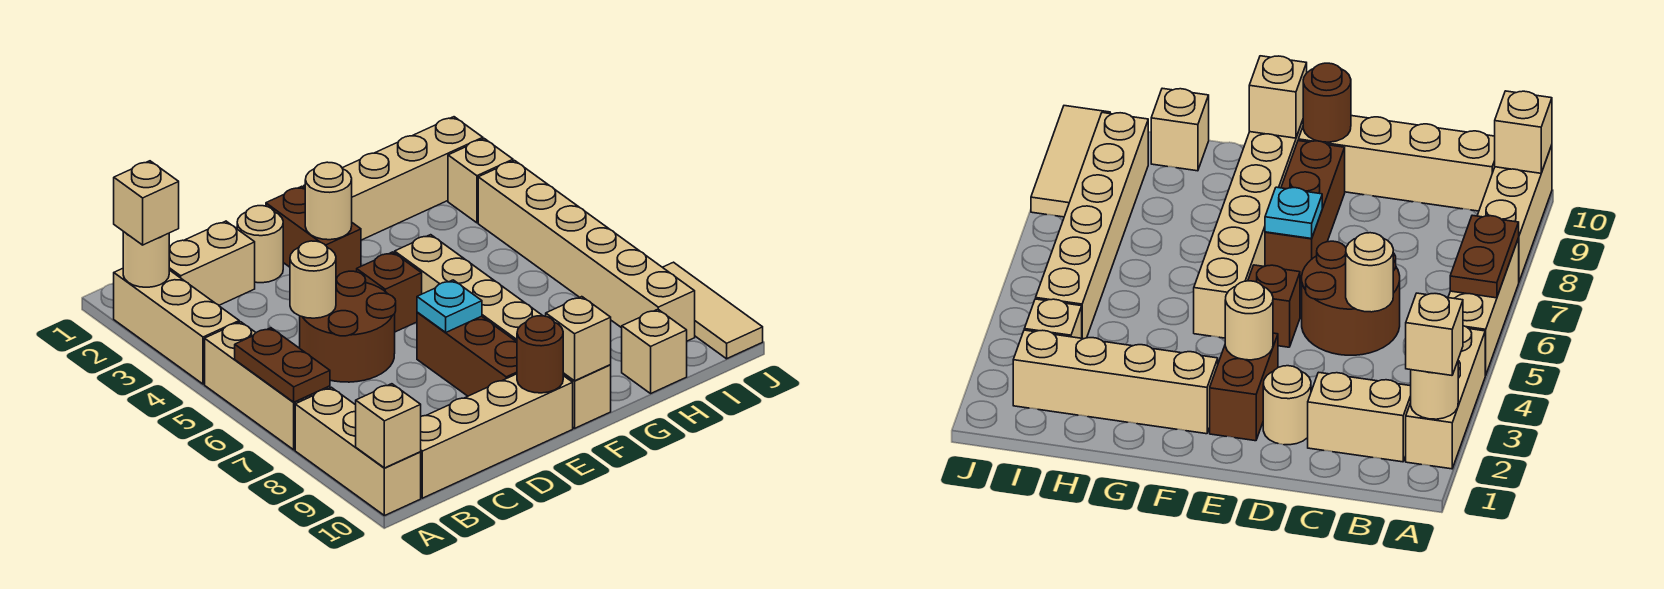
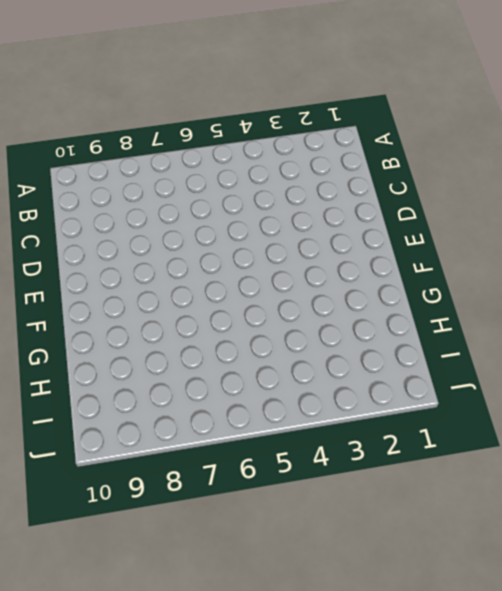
none -> tan brick A2:A4 level 1
none -> tan brick A5:A7 level 1
none -> tan brick A8:A10 level 1

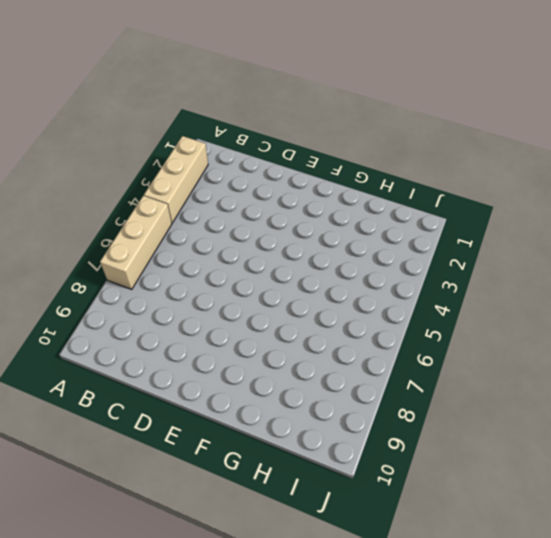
none -> tan brick A8:A10 level 1
none -> tan brick B2:C2 level 1
none -> tan brick B10:E10 level 1

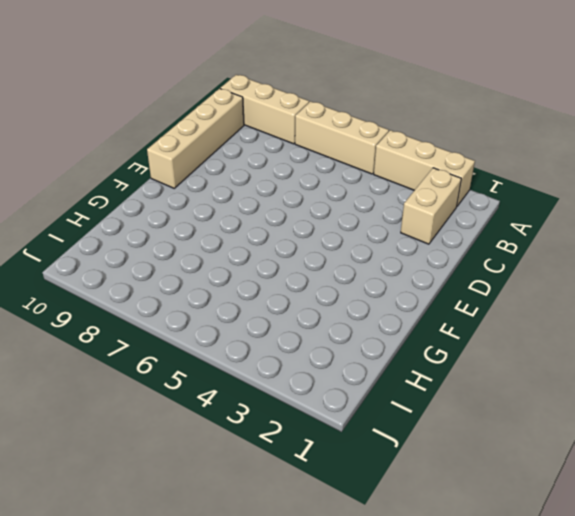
none -> brown round brick C5:D6 level 1
none -> tan round brick D2 level 1
none -> brown brick E2:E3 level 1

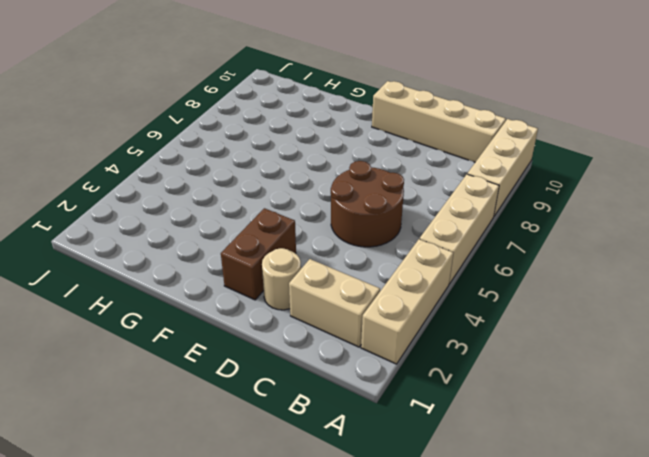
none -> brown brick E5 level 1
none -> brown brick E7:E9 level 1
none -> tan brick F2:I2 level 1

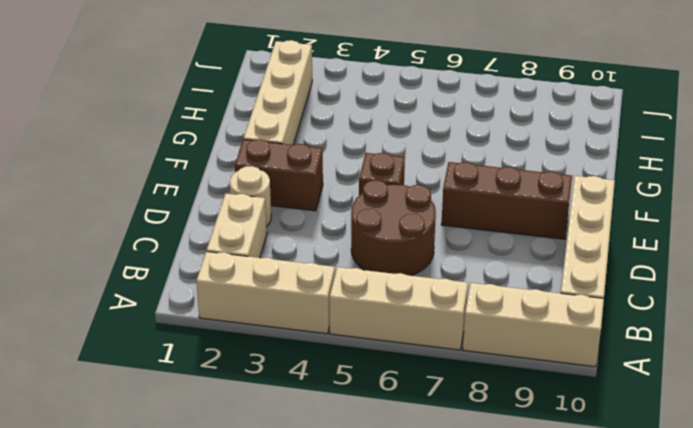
none -> tan brick F5:F10 level 1
none -> tan brick H10 level 1
none -> tan brick I3 level 1

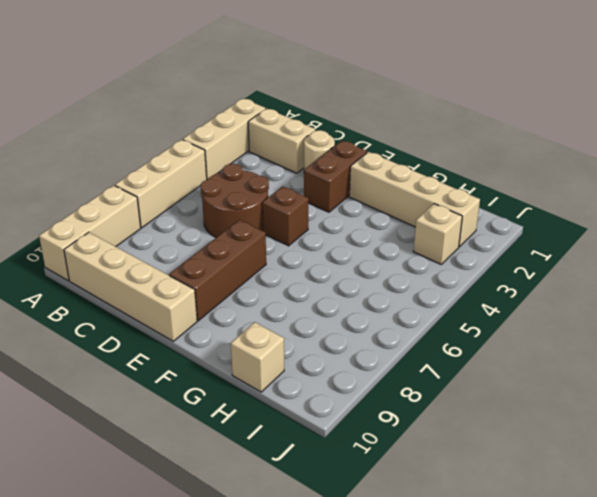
none -> tan brick F5:F10 level 1
none -> tan brick I4:I9 level 1
none -> tan tile J8:J10 level 1

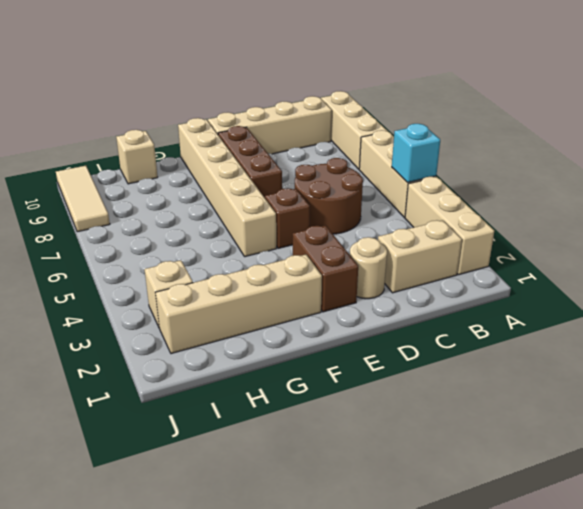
cyan brick A5 level 2 -> none
none -> tan brick I4:I9 level 1
none -> tan round brick A2 level 2
none -> brown plate A6:A7 level 2

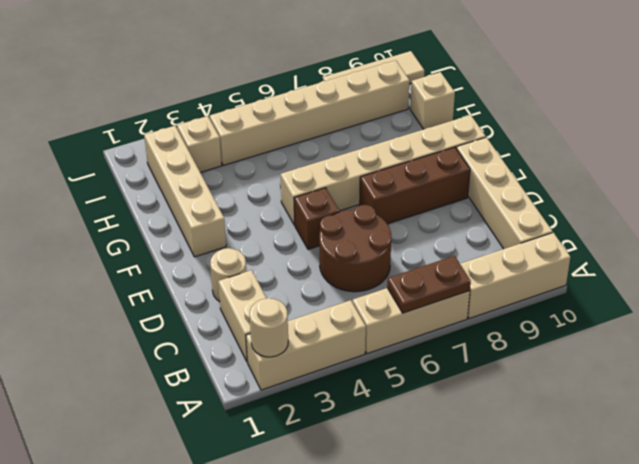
none -> brown brick E2:E3 level 1
none -> tan brick A10 level 2
none -> tan round brick C5 level 2

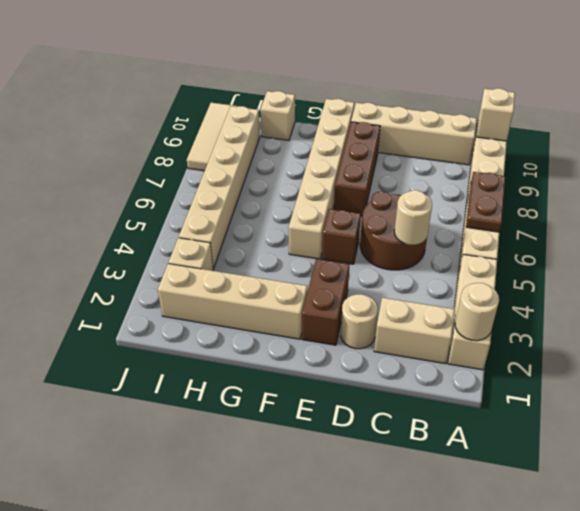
none -> tan round brick E3 level 2
none -> cyan plate E7 level 2
none -> brown round brick E10 level 2

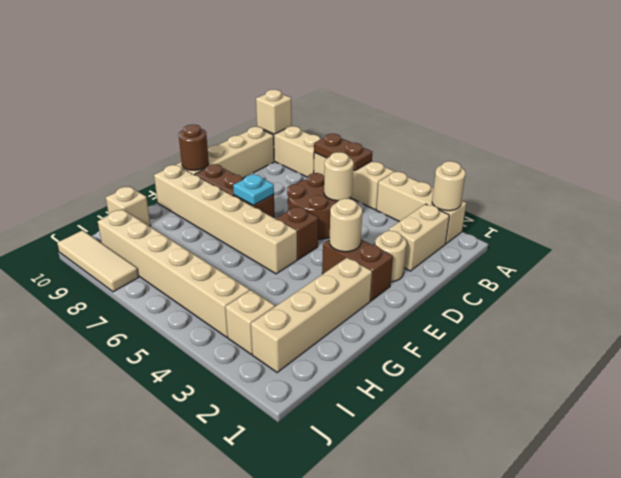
none -> tan brick F10 level 2
none -> tan brick A2 level 3

